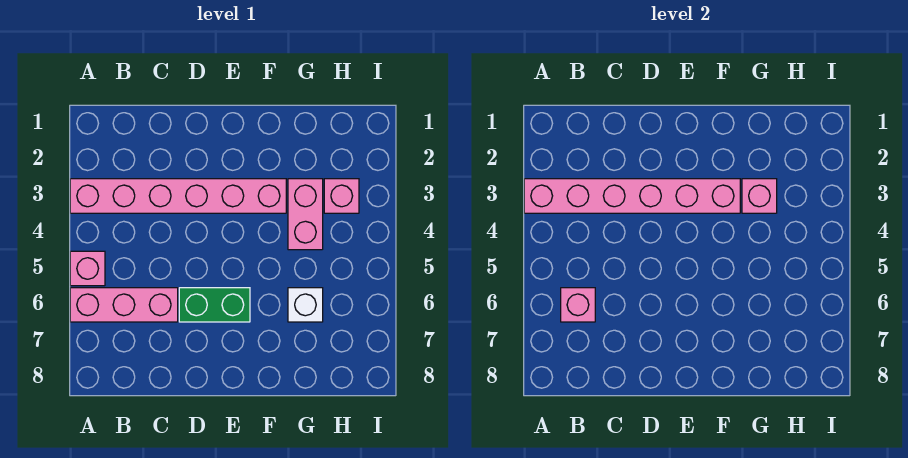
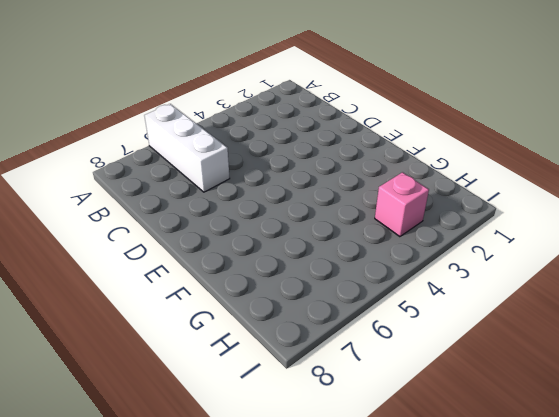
white brick A6:C6 level 1 -> pink brick A6:C6 level 1
none -> pink brick A3:F3 level 1
none -> pink brick A5 level 1

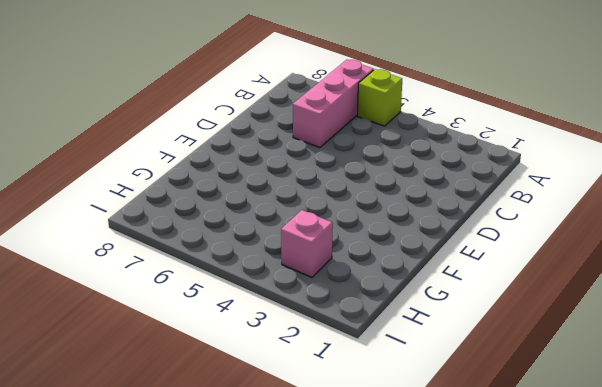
lime brick A5 level 1 -> pink brick A5 level 1
none -> pink brick A3:F3 level 1
none -> green brick D6:E6 level 1

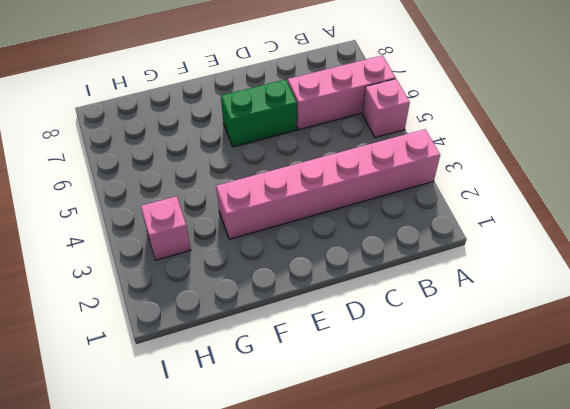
none -> pink brick G3:G4 level 1
none -> white brick G6 level 1

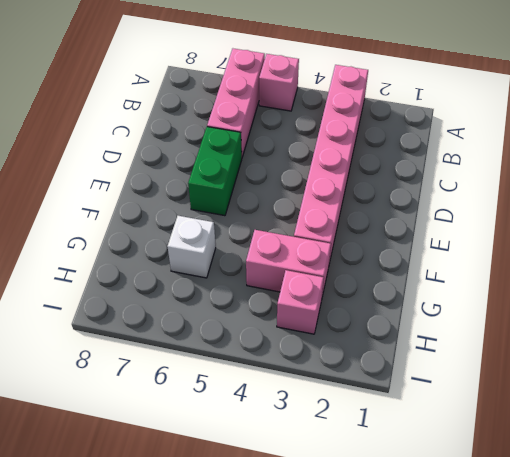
none -> pink brick A3:F3 level 2
none -> pink brick B6 level 2

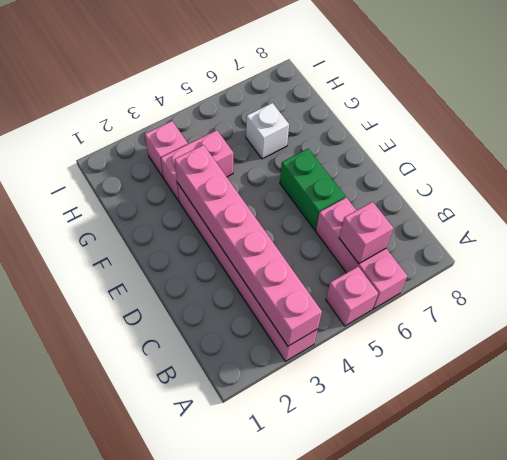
none -> pink brick G3 level 2

